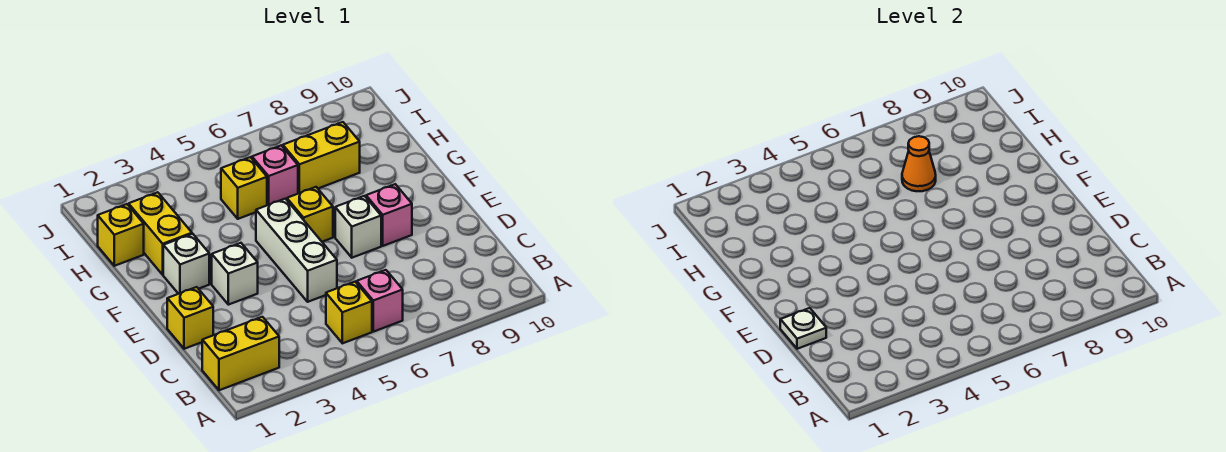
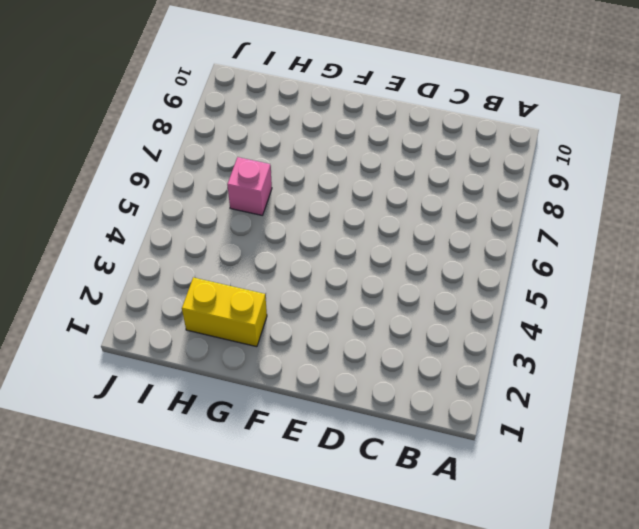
none -> yellow brick B1:B2 level 1
none -> yellow brick B5 level 1
none -> pink brick B6 level 1

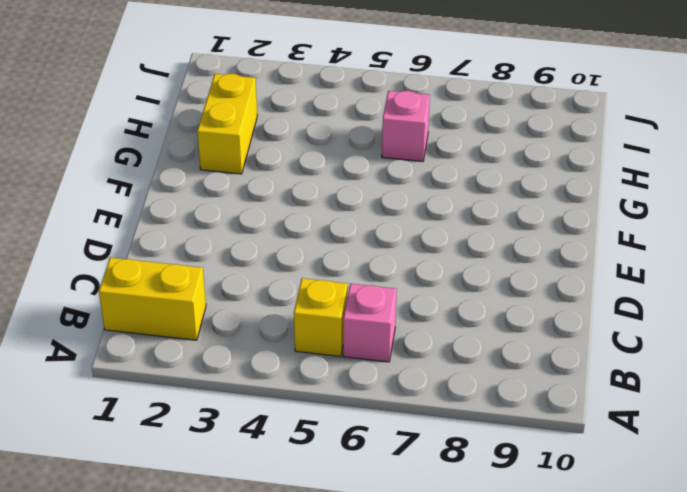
none -> yellow brick D1 level 1
none -> white brick D5:F5 level 1
none -> white brick E3 level 1

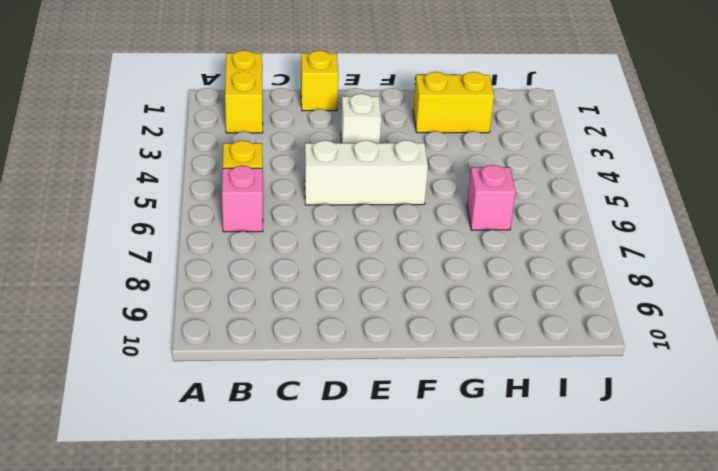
none -> white brick E7 level 1
none -> pink brick E8 level 1
none -> white brick F2 level 1

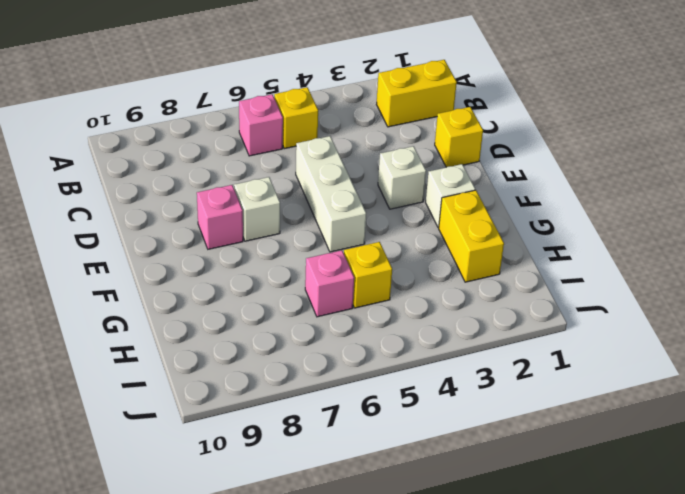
none -> yellow brick F6 level 1
none -> yellow brick H1 level 1
none -> yellow brick H7:H8 level 1

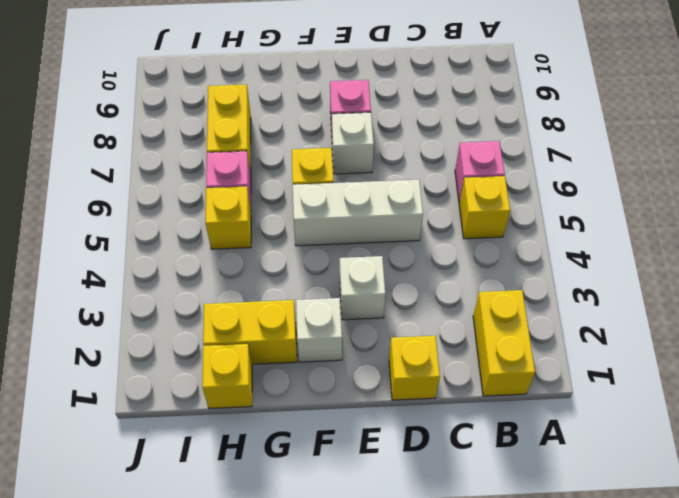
none -> white plate D1 level 2
none -> orange cone H7 level 2

